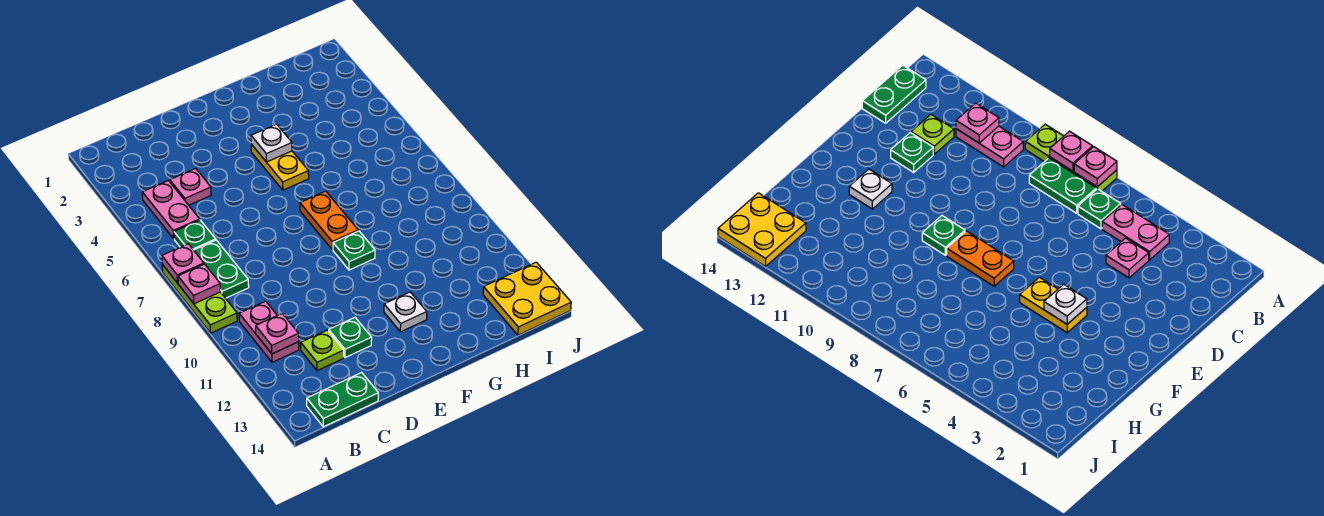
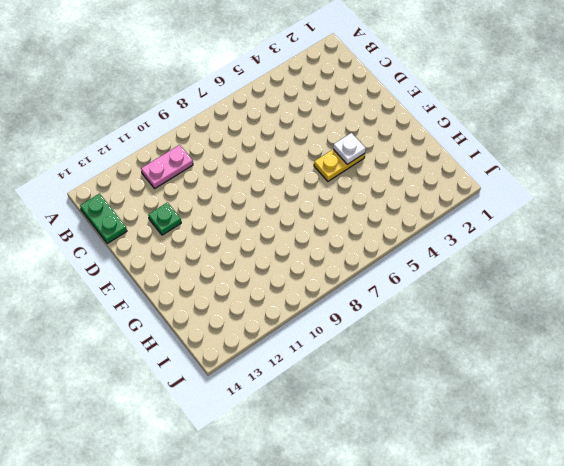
none -> lime plate A7:A9 level 1
none -> pink plate B4:B5 level 1
none -> green plate B6 level 1

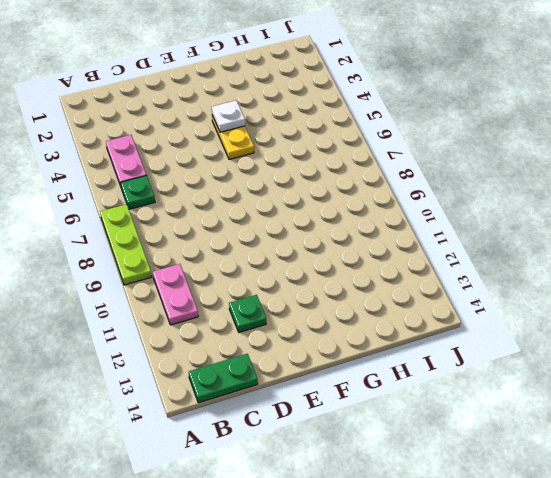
none -> green plate B7:B8 level 1
none -> pink plate C4 level 1
none -> lime plate C12 level 1

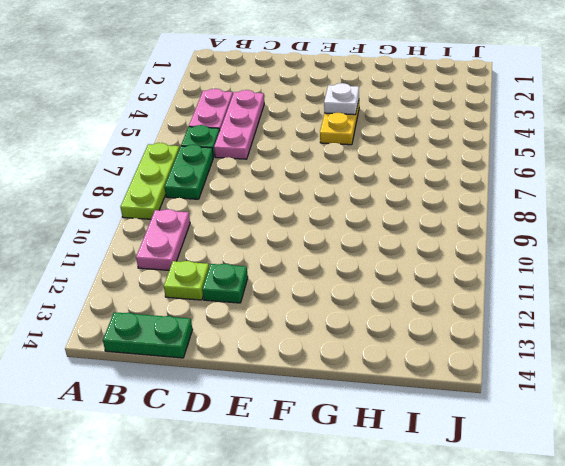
pink plate C4:C6 level 1 -> pink plate C4 level 1
none -> orange plate F7:F8 level 1
none -> green plate F9 level 1
none -> white plate F12 level 1

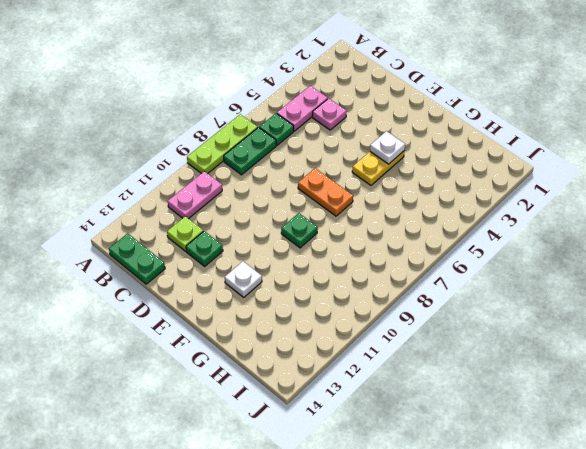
orange plate E7:F7 level 1 -> orange plate F7:F8 level 1
none -> yellow plate I13:J14 level 1
none -> pink plate A7 level 2
none -> pink plate A8 level 2

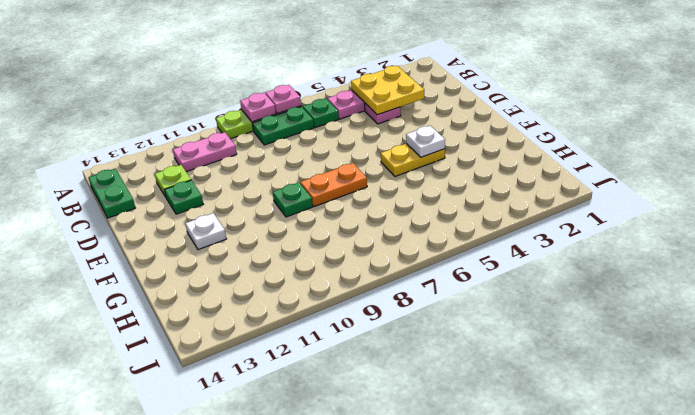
yellow plate B3:C4 level 2 -> yellow plate I13:J14 level 1
none -> pink plate B11 level 2

